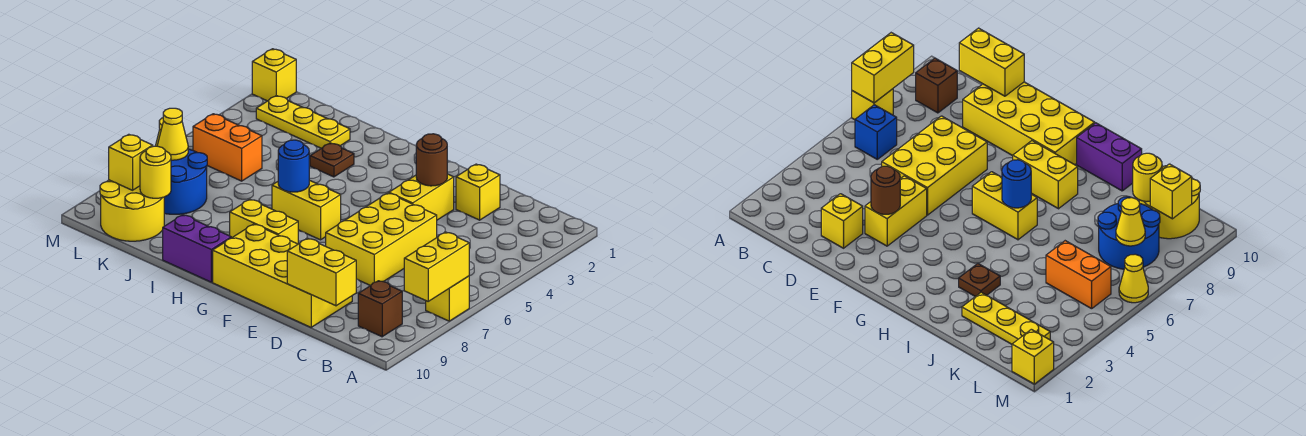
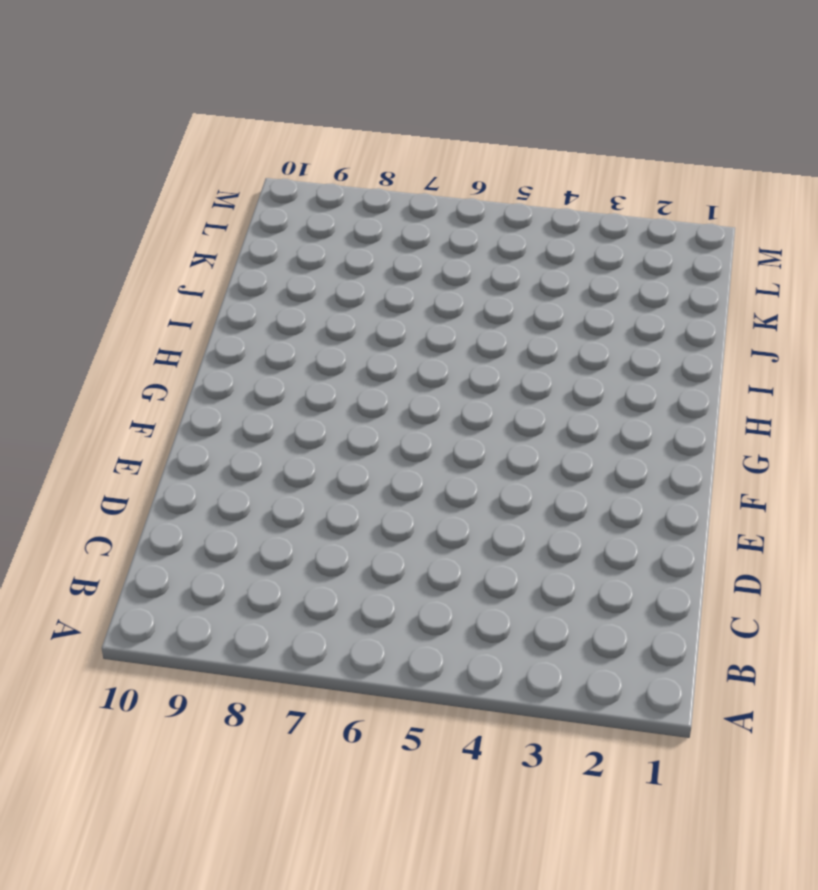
none -> yellow brick A7 level 1
none -> blue brick B6 level 1
none -> brown brick B9 level 1

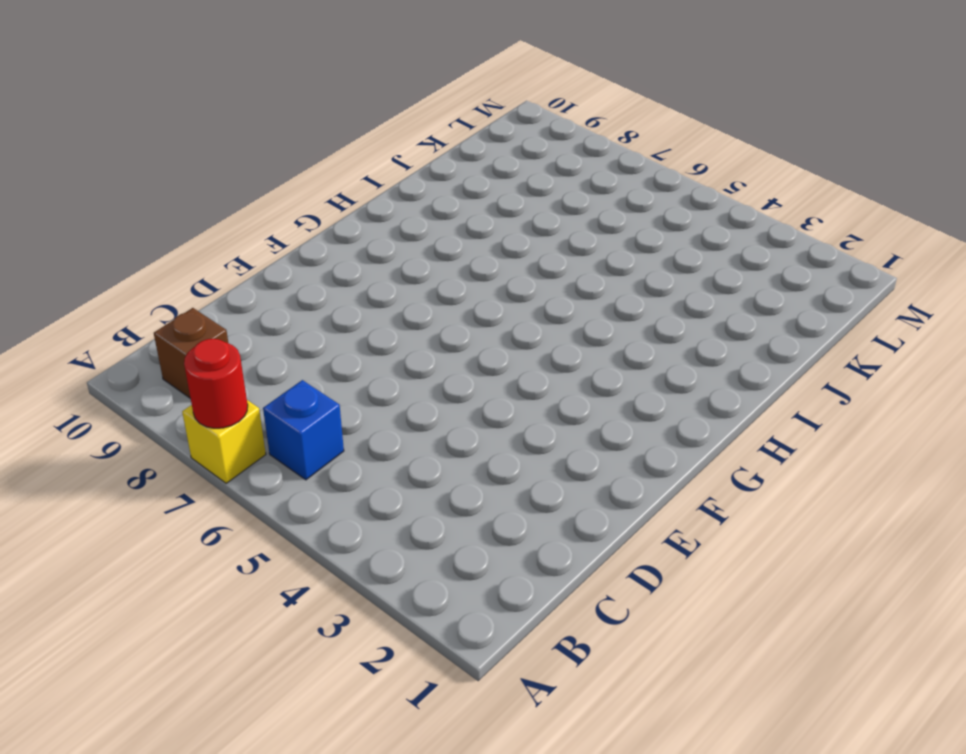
red round brick A7 level 2 -> yellow brick A7:A8 level 2
none -> yellow brick D2 level 1
none -> yellow brick D5:E7 level 1
none -> yellow brick D9:G10 level 1

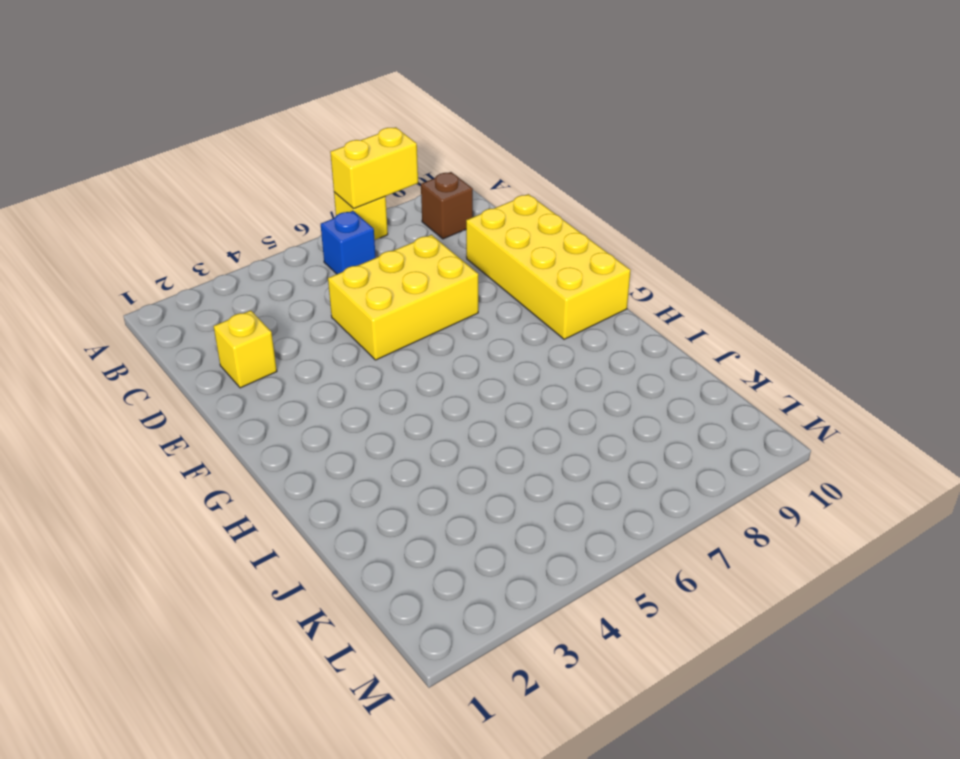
none -> yellow brick E3:E4 level 1
none -> yellow brick G6:H6 level 1
none -> yellow brick G8:H8 level 1

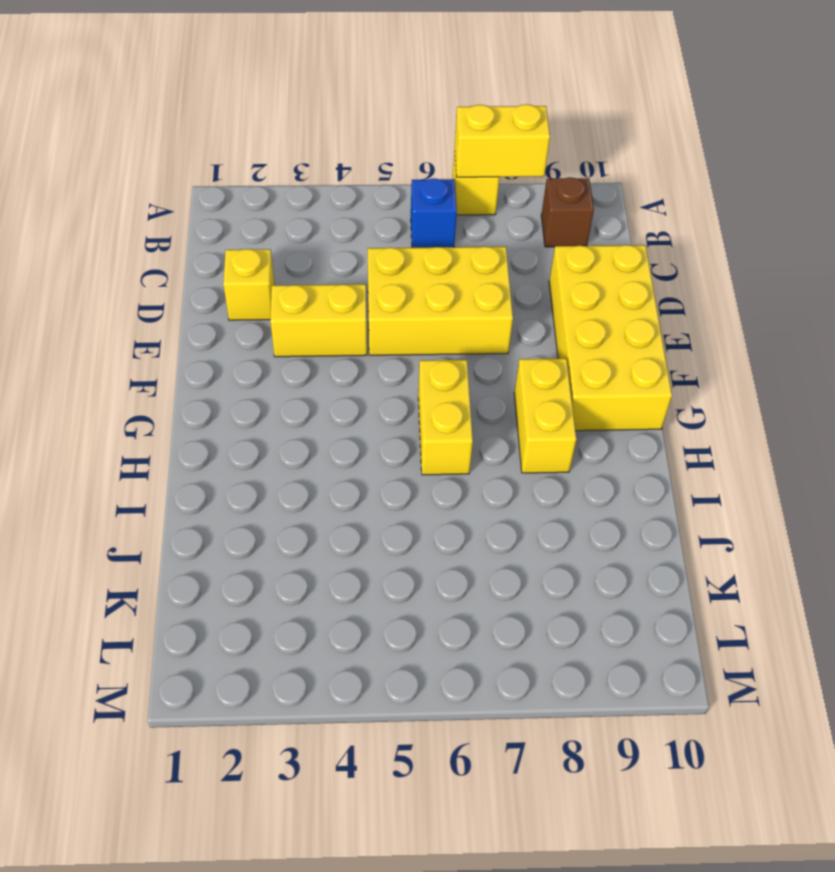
none -> purple brick H10:I10 level 1
none -> brown plate I3 level 1
none -> yellow plate J2:L2 level 1

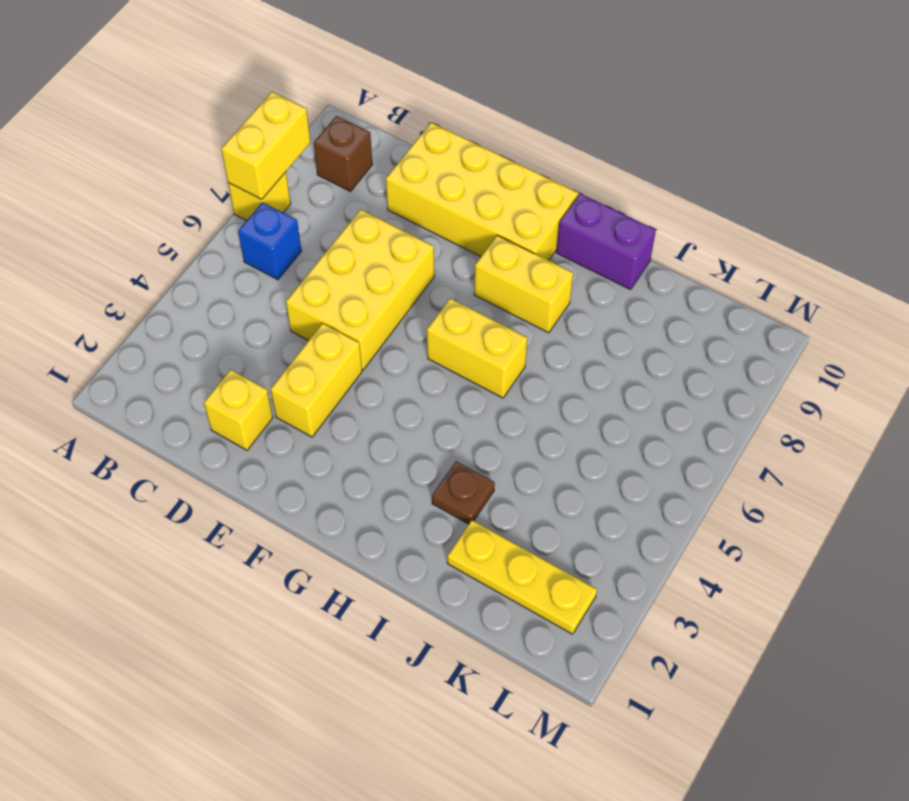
none -> orange brick K5:L5 level 1
none -> blue round brick K7:L8 level 1
none -> yellow round brick K9:L10 level 1

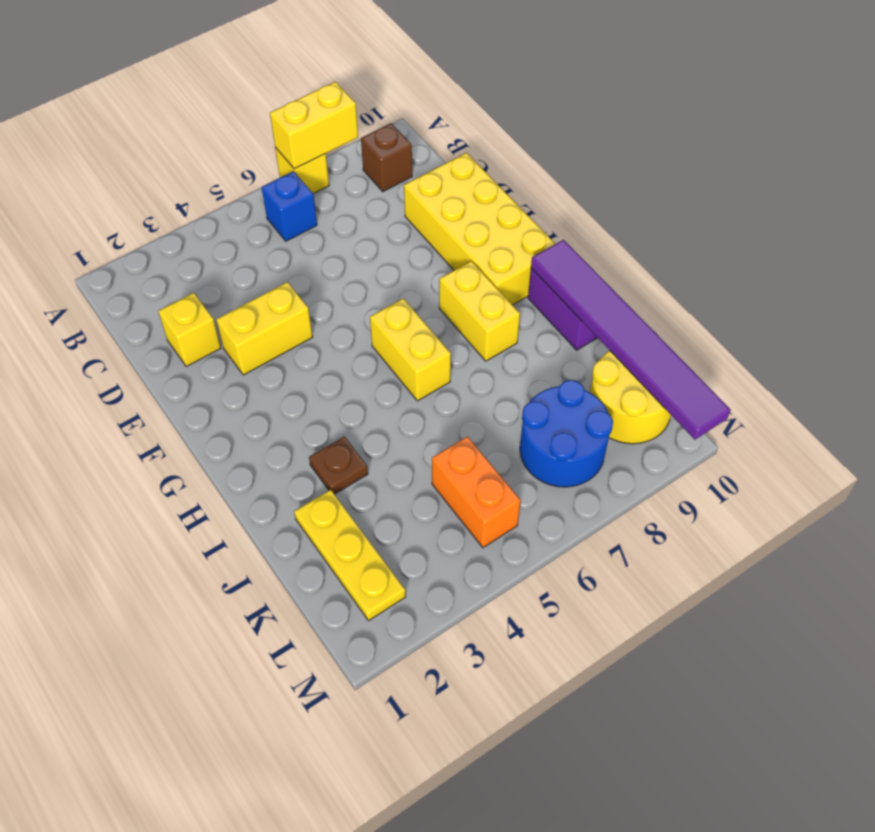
purple tile H10:M10 level 2 -> none
none -> yellow brick D5:E7 level 1
none -> yellow brick M1 level 1
none -> yellow cone M6 level 1

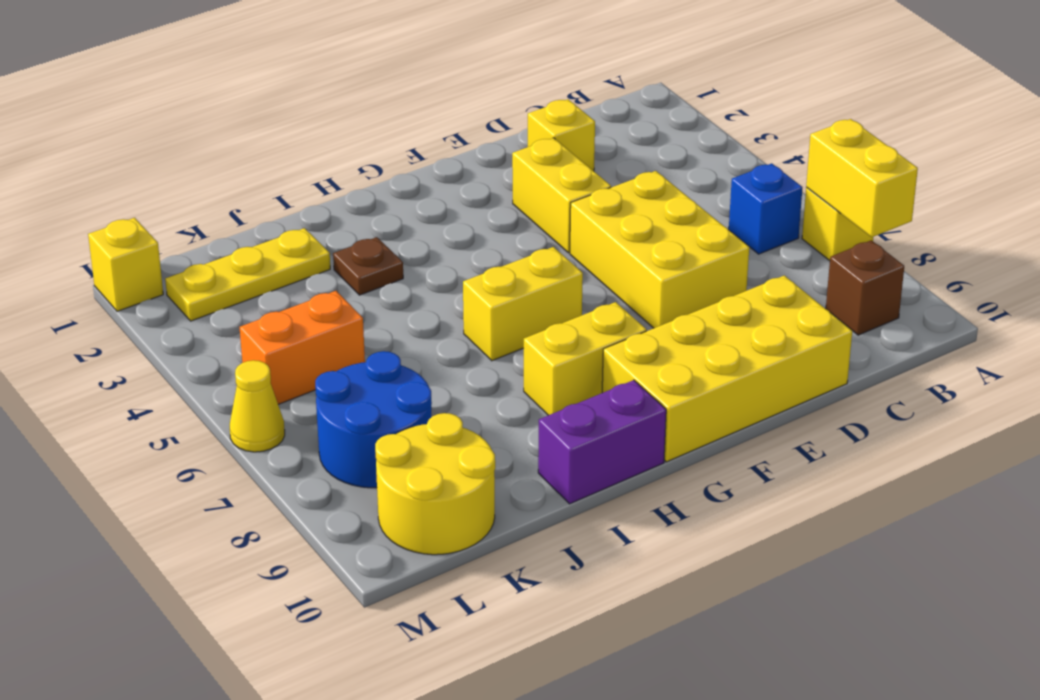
none -> yellow brick C10:D10 level 2
none -> brown round brick E3 level 2
none -> blue round brick H6 level 2

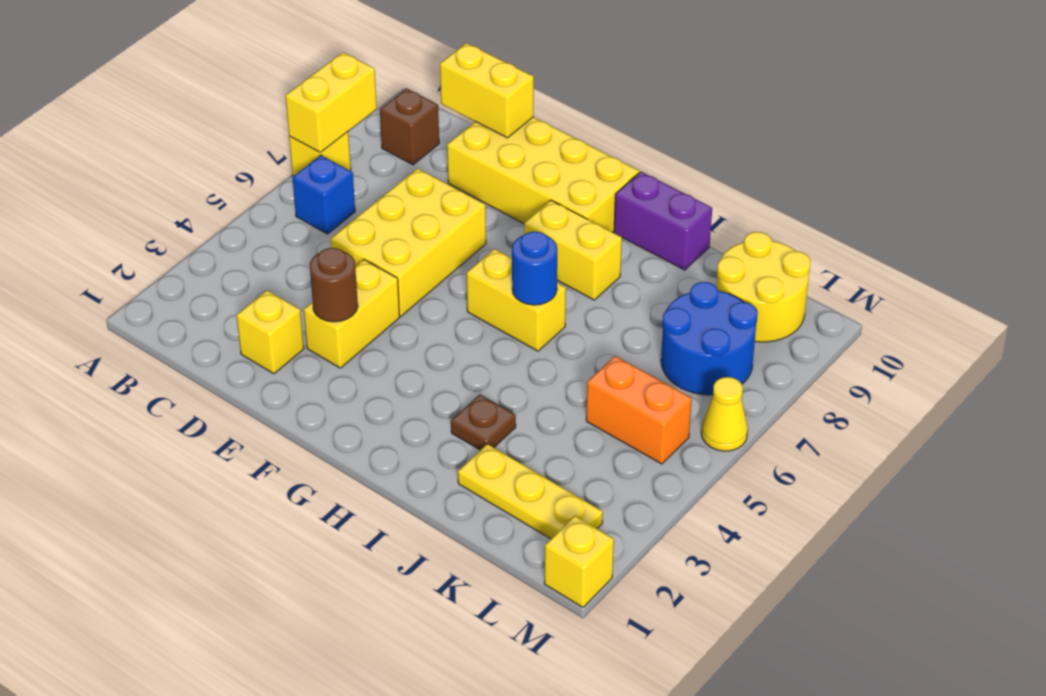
none -> yellow round brick K9 level 2
none -> yellow cone L7 level 2
none -> yellow brick L9 level 2

